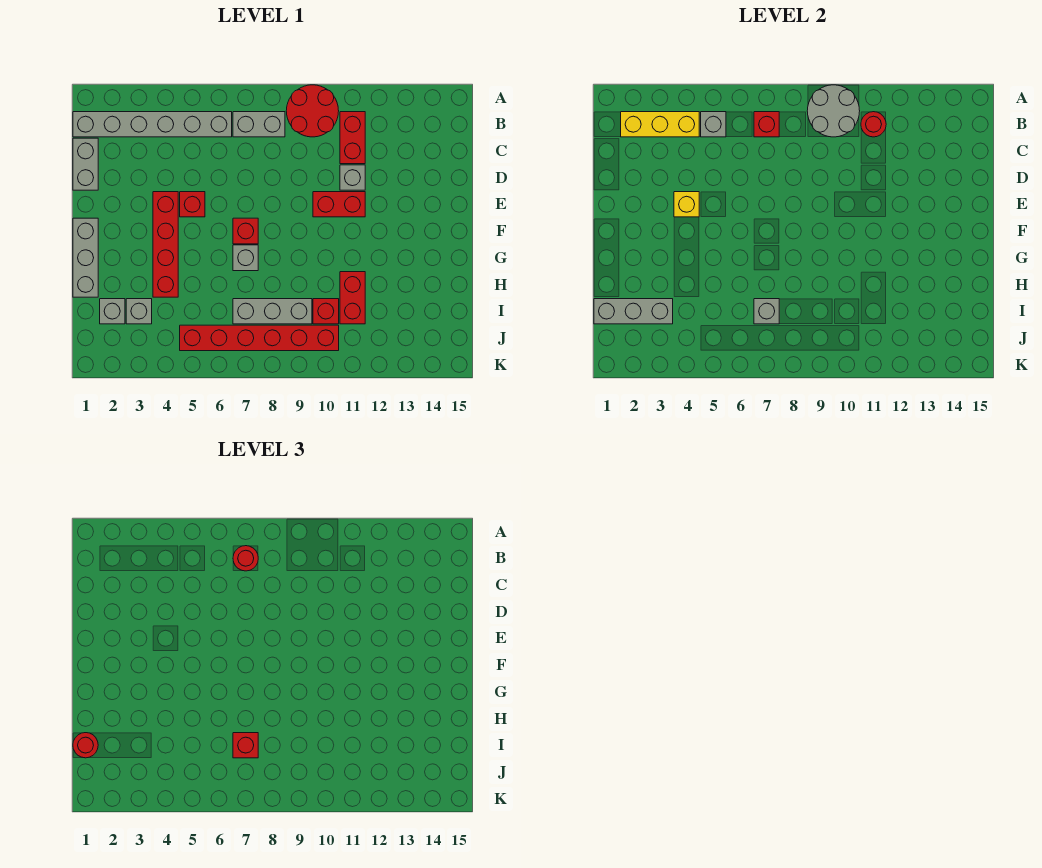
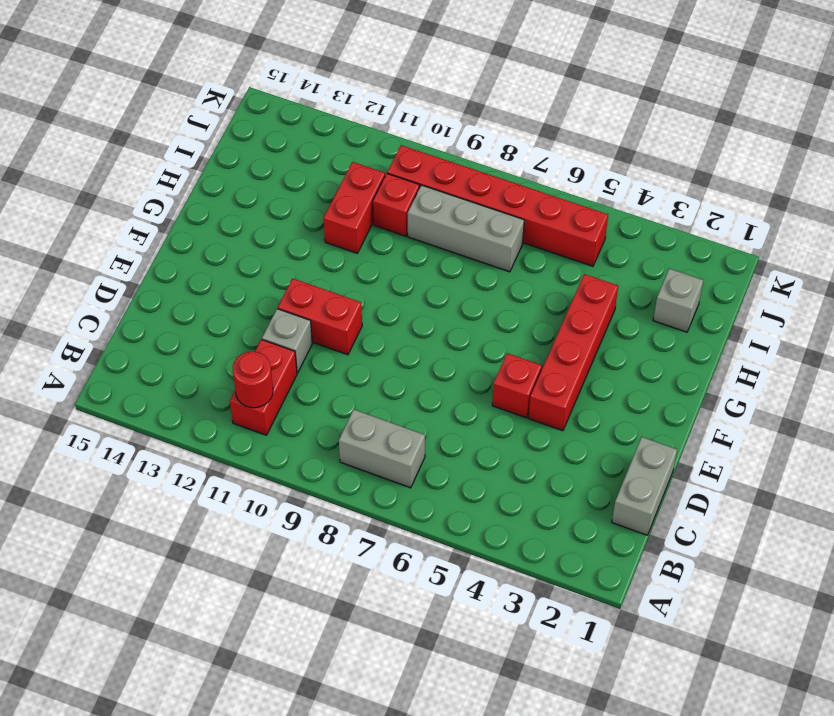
none -> red round brick A9:B10 level 1
none -> grey brick B1:B6 level 1
none -> grey brick F1:H1 level 1

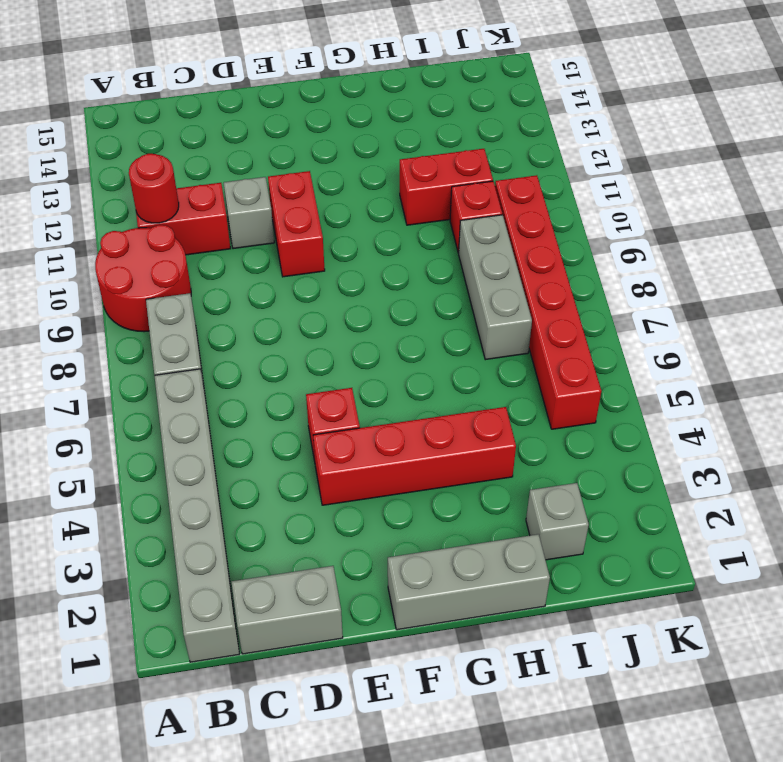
none -> red brick F7 level 1
none -> grey brick G7 level 1
none -> grey brick I3 level 1

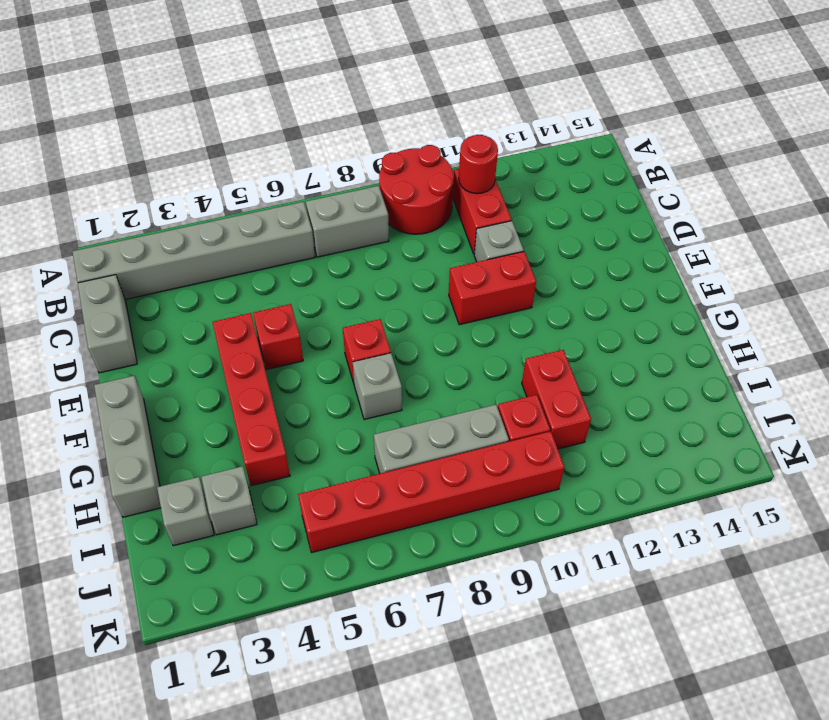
none -> grey round brick A9:B10 level 2
none -> yellow brick B2:B4 level 2
none -> grey brick B5 level 2

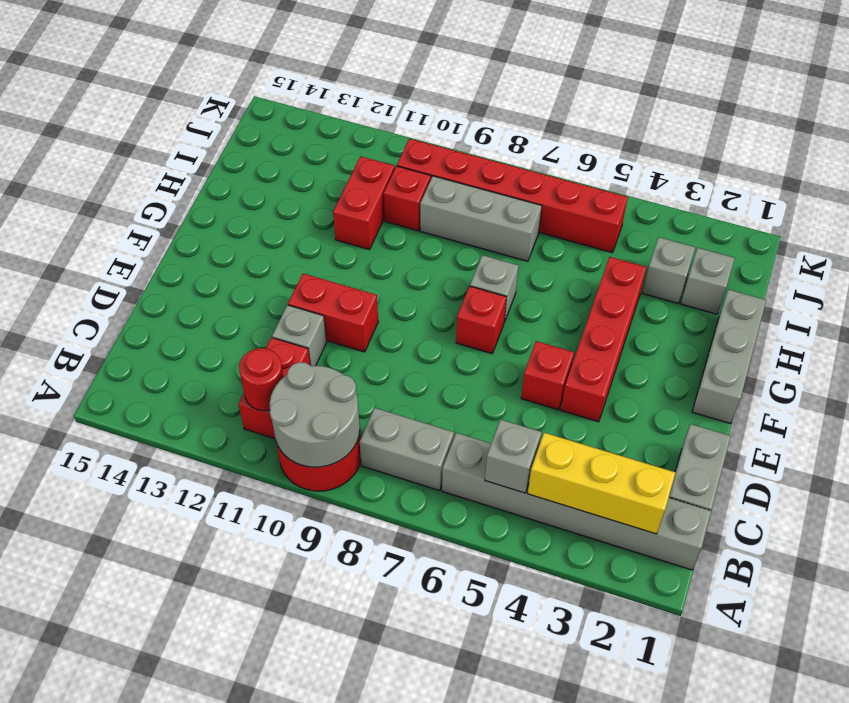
none -> red brick B7 level 2
none -> yellow brick E4 level 2
none -> grey brick I1:I3 level 2

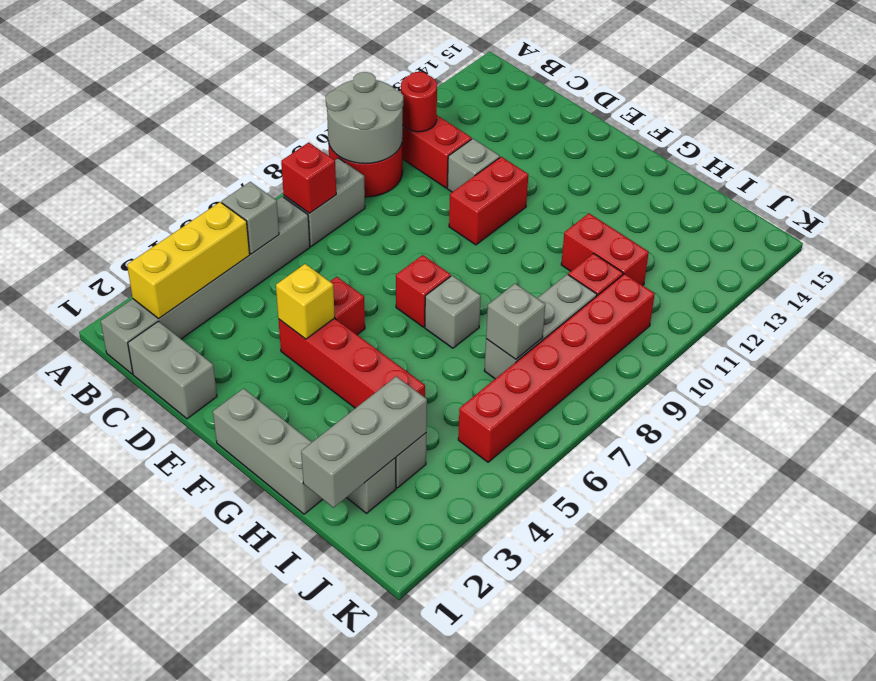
none -> red round brick B7 level 3
none -> red round brick I1 level 3
none -> red brick I7 level 3

